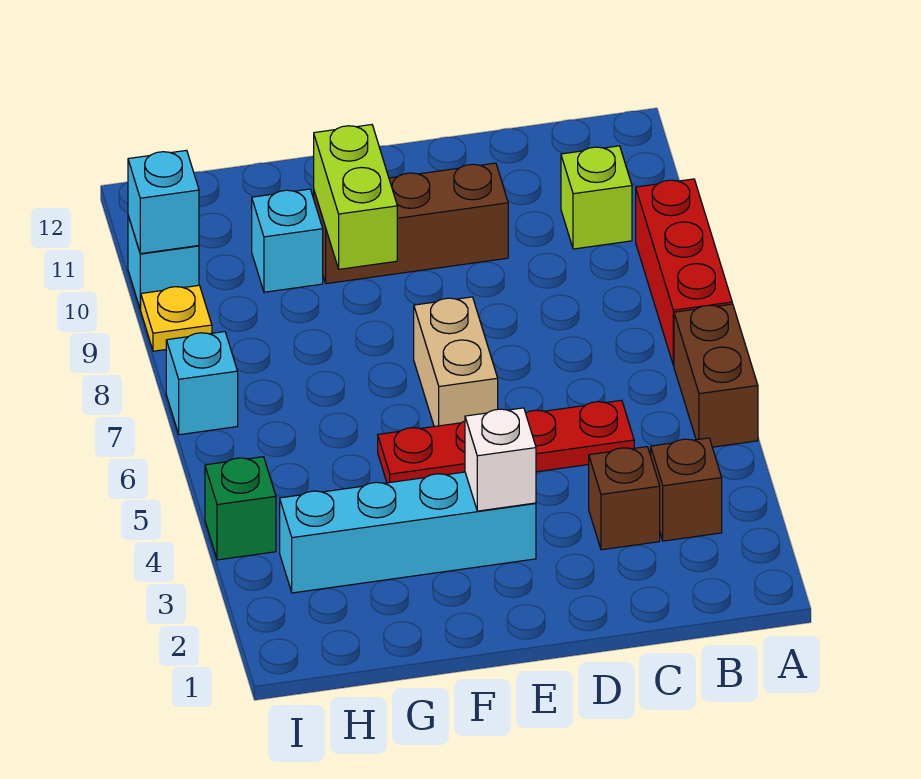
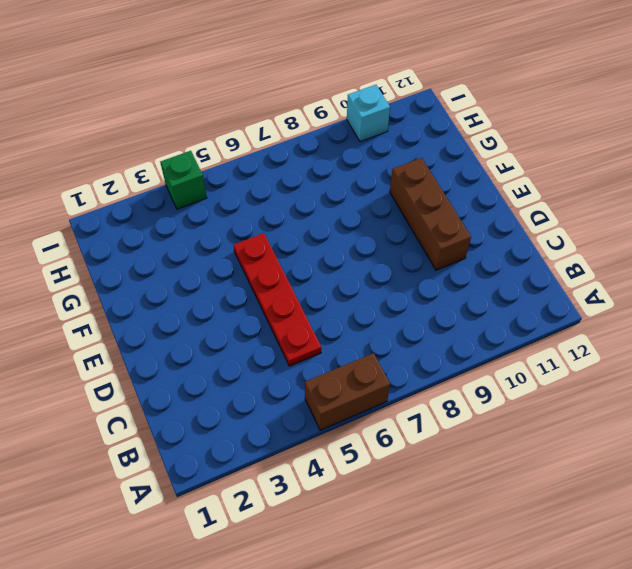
none -> red brick A7:A9 level 1
none -> brown brick B3 level 1
none -> lime brick B10 level 1

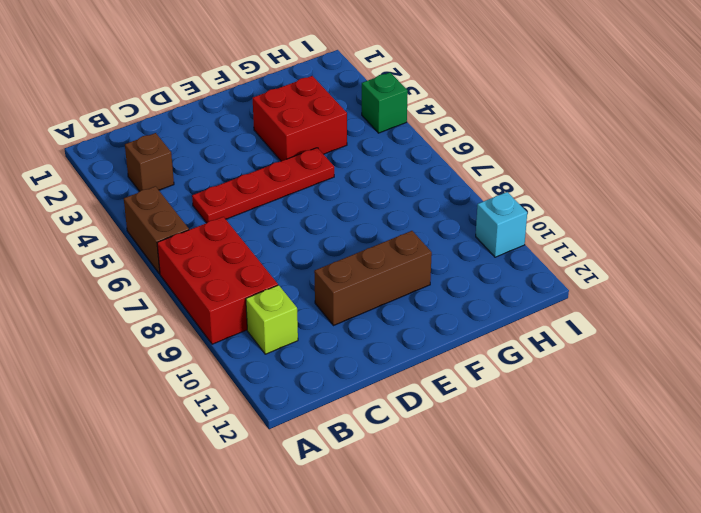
red brick A7:B9 level 1 -> red brick A7:A9 level 1
red brick F3:G4 level 1 -> cyan brick E3:H3 level 1
none -> brown brick C3 level 1
none -> tan brick E6:E7 level 1
none -> cyan brick G10 level 1

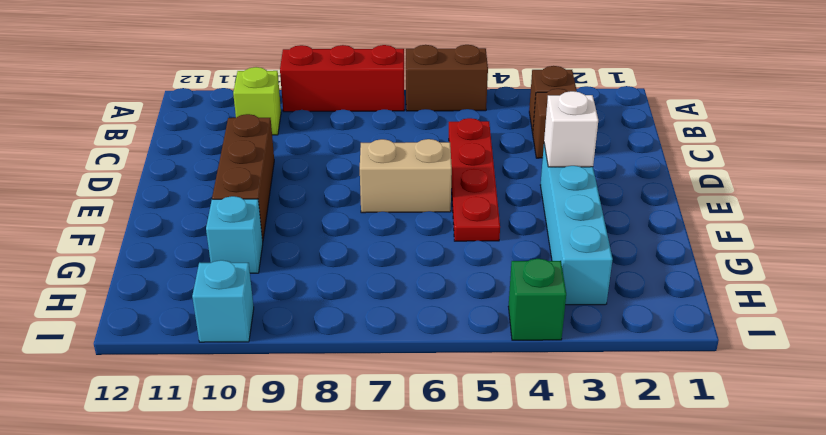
none -> cyan brick I7 level 1
none -> yellow plate I9 level 1
none -> lime brick F9:F10 level 2

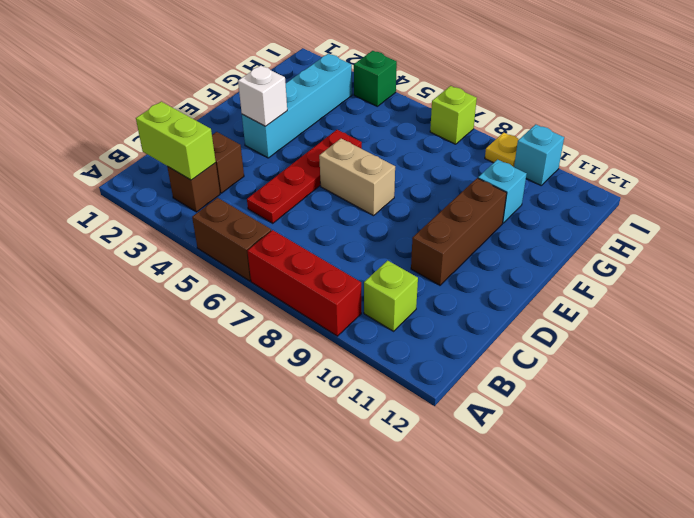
lime brick B2:B3 level 2 -> lime brick F9:F10 level 2
lime brick I7 level 1 -> cyan brick I7 level 1
none -> cyan brick I10 level 2

